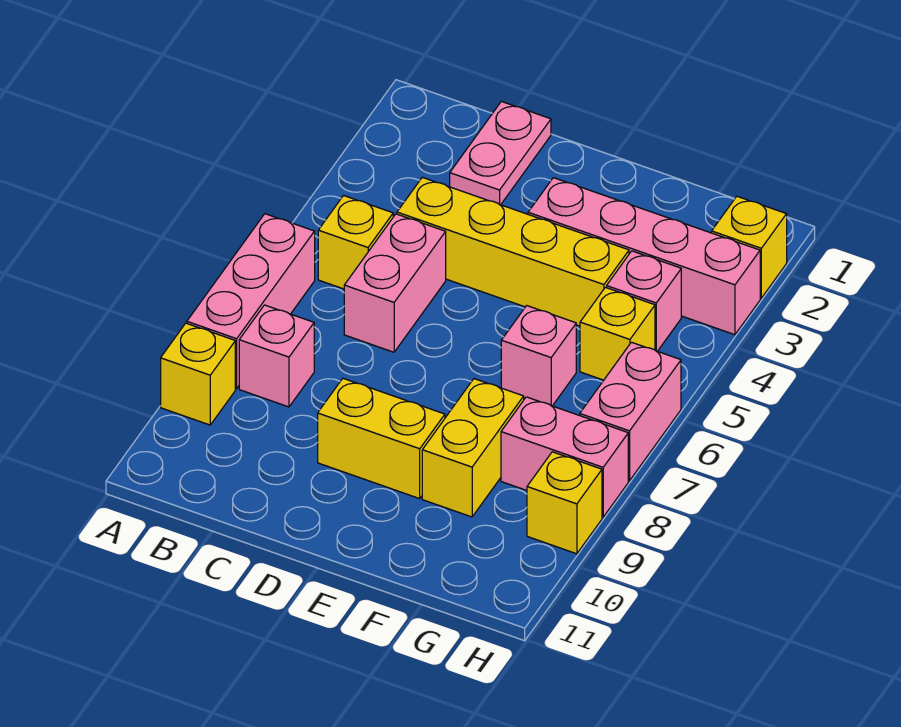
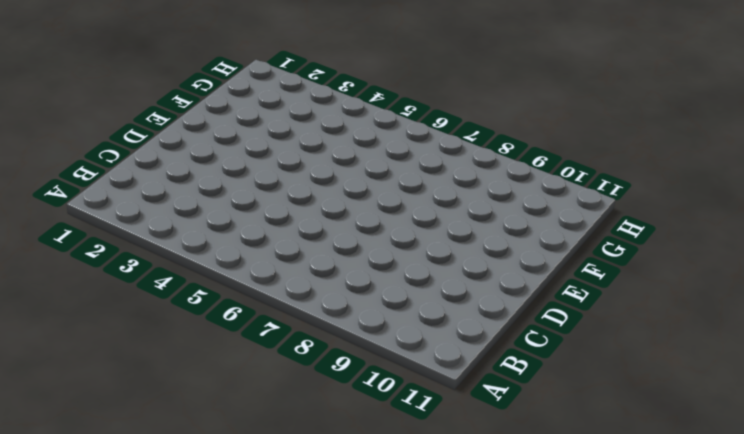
none -> pink brick A6:A8 level 1
none -> yellow brick A9 level 1
none -> yellow brick B5 level 1

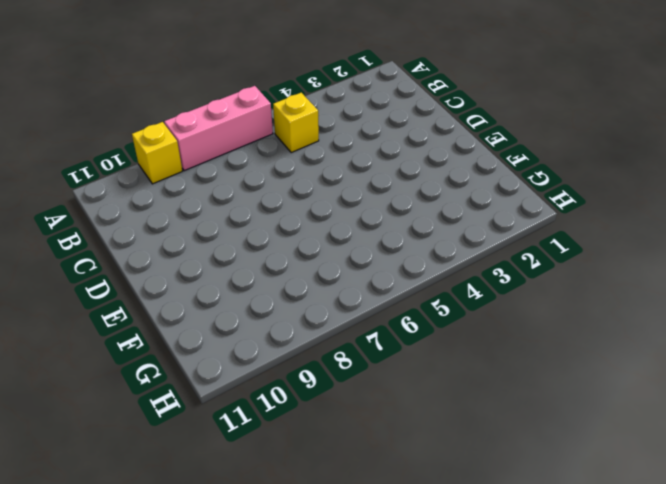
none -> pink brick B8 level 1
none -> pink plate C1:C2 level 1
none -> yellow brick C4:F4 level 1

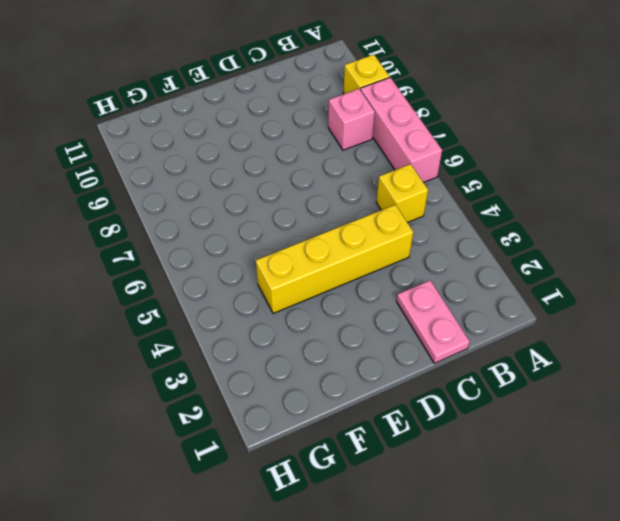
none -> pink brick C5:C6 level 1
none -> yellow brick D9:E9 level 1
none -> pink brick E3:H3 level 1

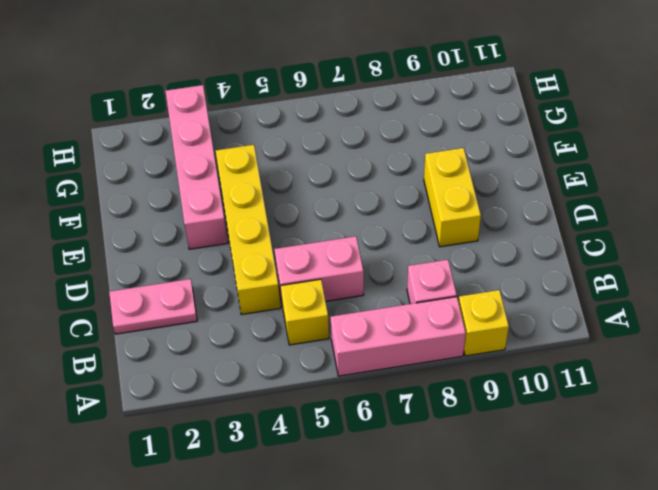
none -> pink brick F6 level 1
none -> yellow brick F8:F9 level 1
none -> pink brick G4 level 1

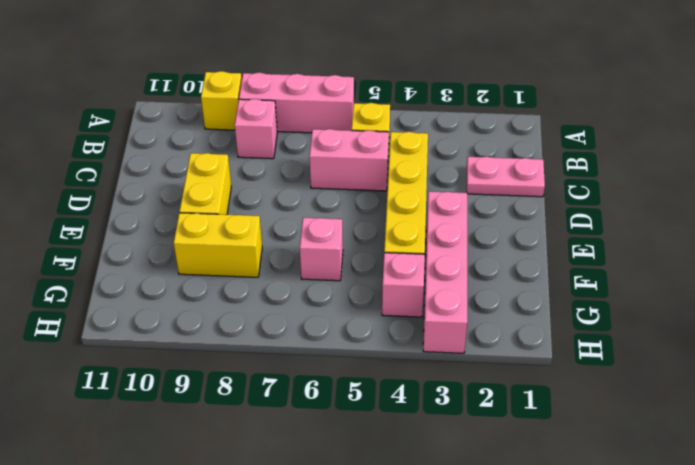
none -> yellow brick G5 level 1
none -> pink brick G8:H8 level 1
none -> yellow brick H2 level 1

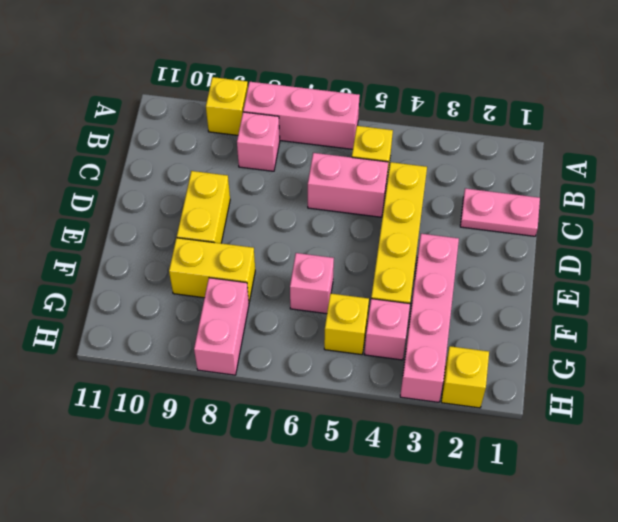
none -> pink brick H6:H7 level 1
none -> yellow brick H9 level 1

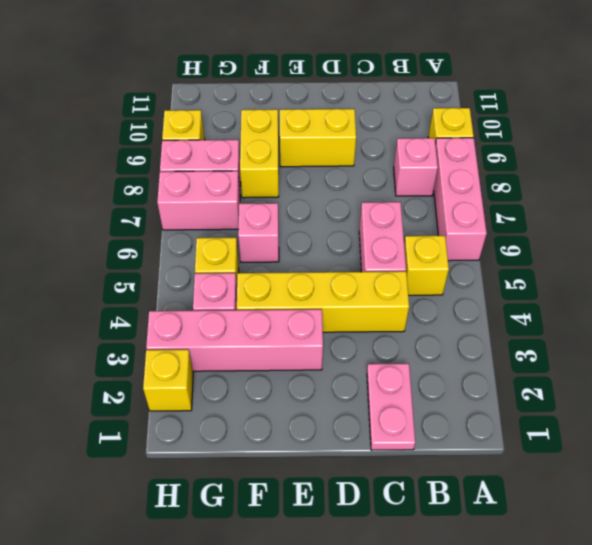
pink brick G7:H7 level 1 -> pink brick H6:H7 level 1

